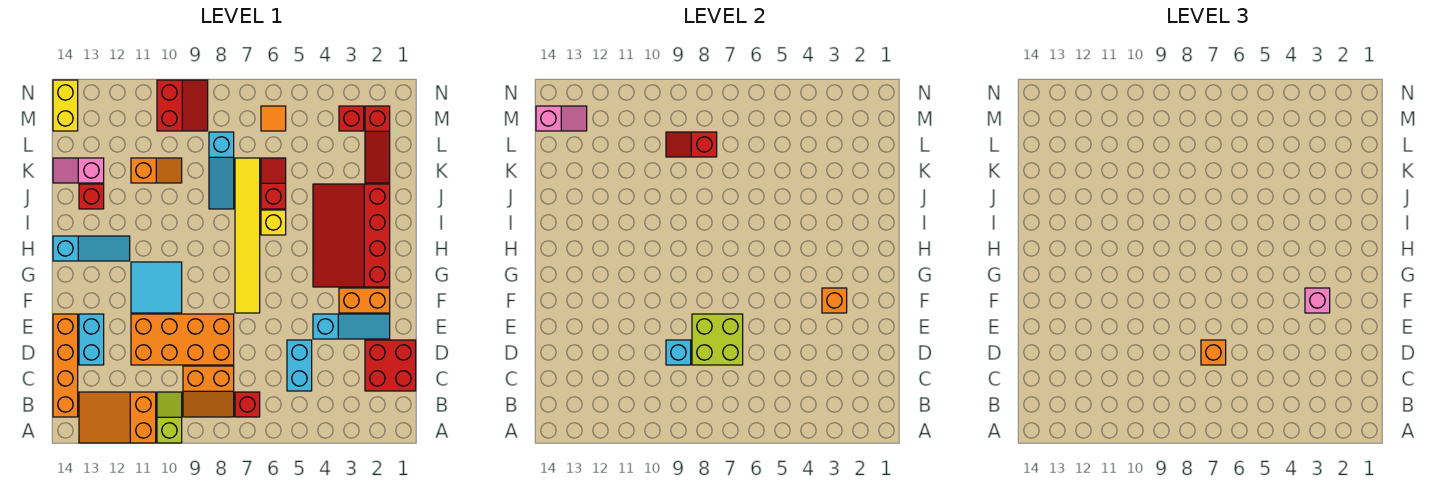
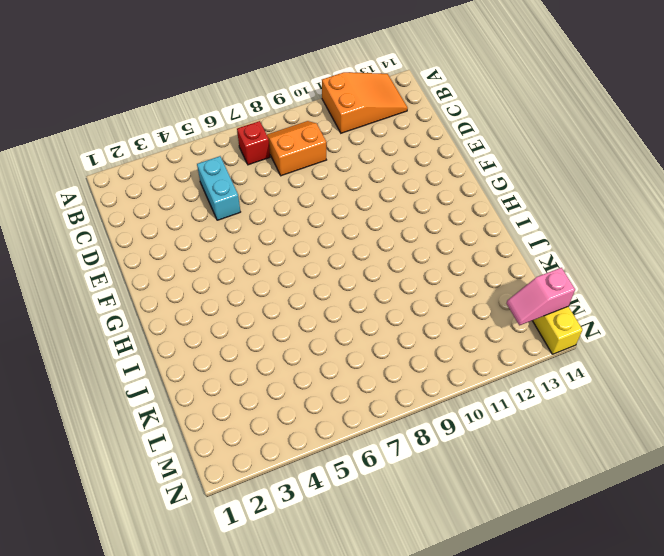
none -> lime slope A10:B10 level 1 top A
none -> orange brick B14:E14 level 1
none -> red brick C1:D2 level 1
none -> orange brick D8:E11 level 1

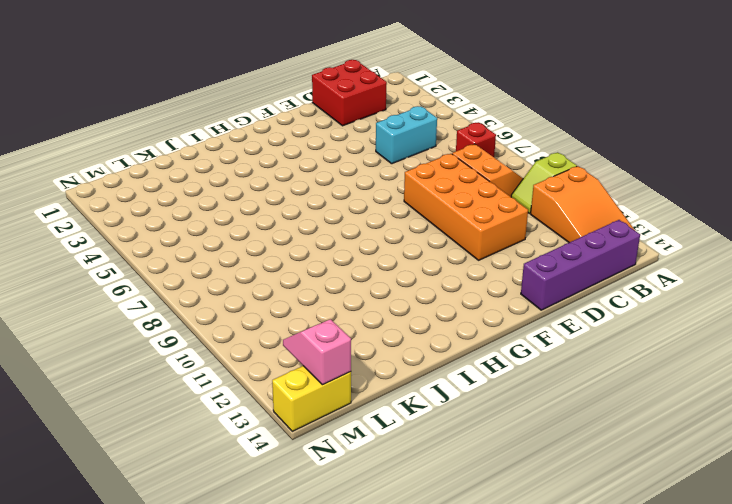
purple brick B14:E14 level 1 -> orange brick B14:E14 level 1
none -> cyan brick D13:E13 level 1
none -> cyan slope E2:E4 level 1 top 4
none -> orange brick F2:F3 level 1
none -> yellow tile F7:K7 level 1

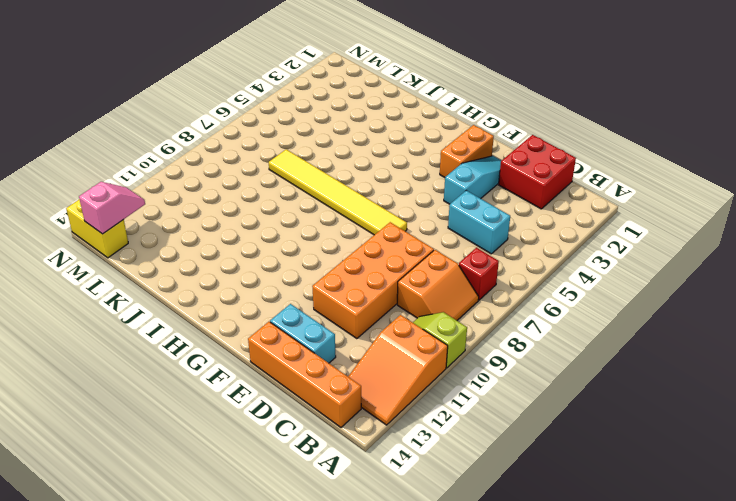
none -> cyan tile F10:G11 level 1
none -> red slope G2:J4 level 1 top 2
none -> cyan slope H12:H14 level 1 top 14
none -> yellow brick I6 level 1

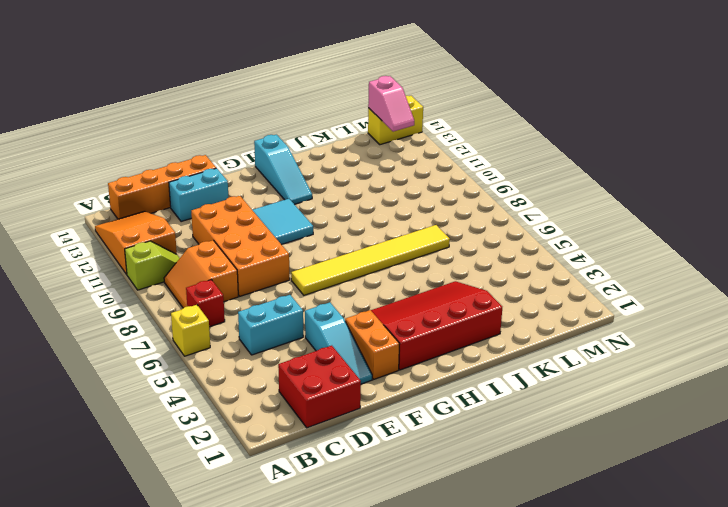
yellow brick A6 level 1 -> yellow brick I6 level 1
none -> red slope J6:K6 level 1 top J
none -> cyan slope J8:L8 level 1 top L
none -> red brick J13 level 1
none -> red slope K2:M2 level 1 top M

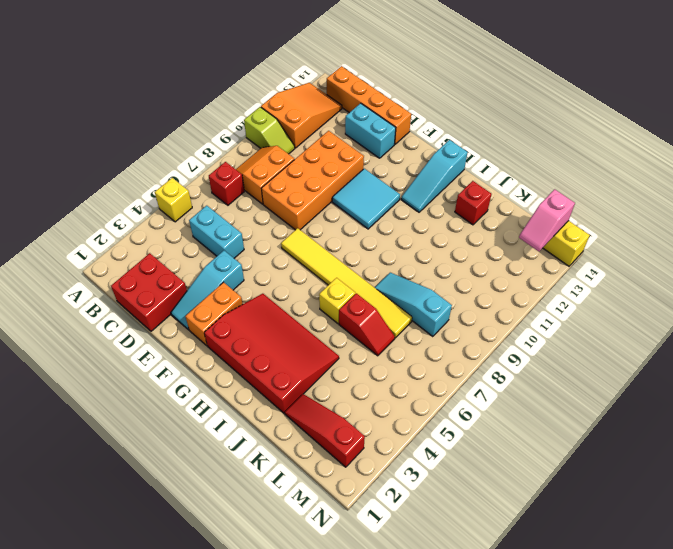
yellow brick A5 level 1 -> none
none -> orange slope K10:K11 level 1 top 11
none -> pink slope K13:K14 level 1 top 13
none -> red brick M3 level 1
none -> orange tile M6 level 1

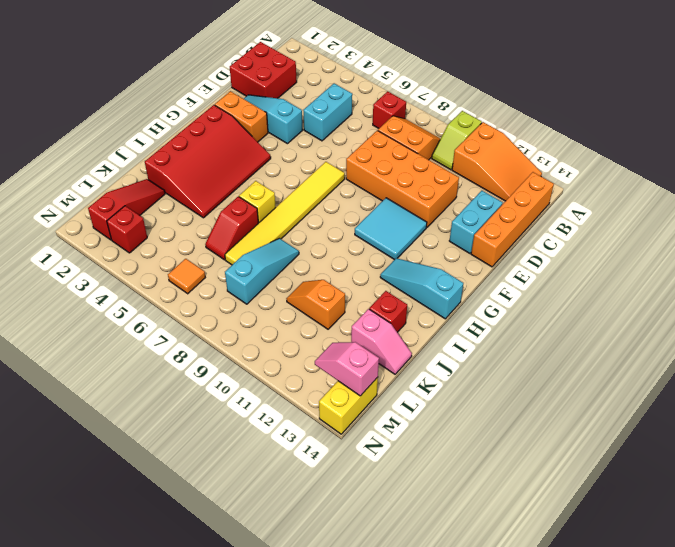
none -> red slope M9:N10 level 1 top 10
none -> lime brick D7:E8 level 2
none -> cyan brick D9 level 2
none -> orange brick F3 level 2

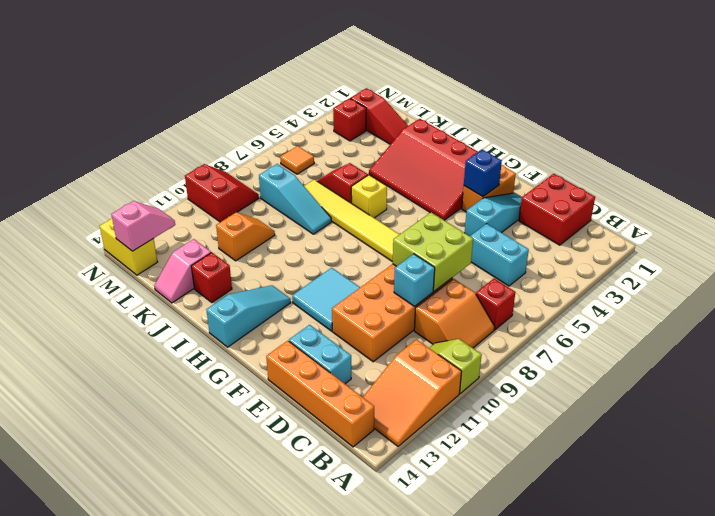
blue brick F3 level 2 -> orange brick F3 level 2
none -> red slope L8:L9 level 2 top 8
none -> orange brick D7 level 3
none -> pink brick F3 level 3

